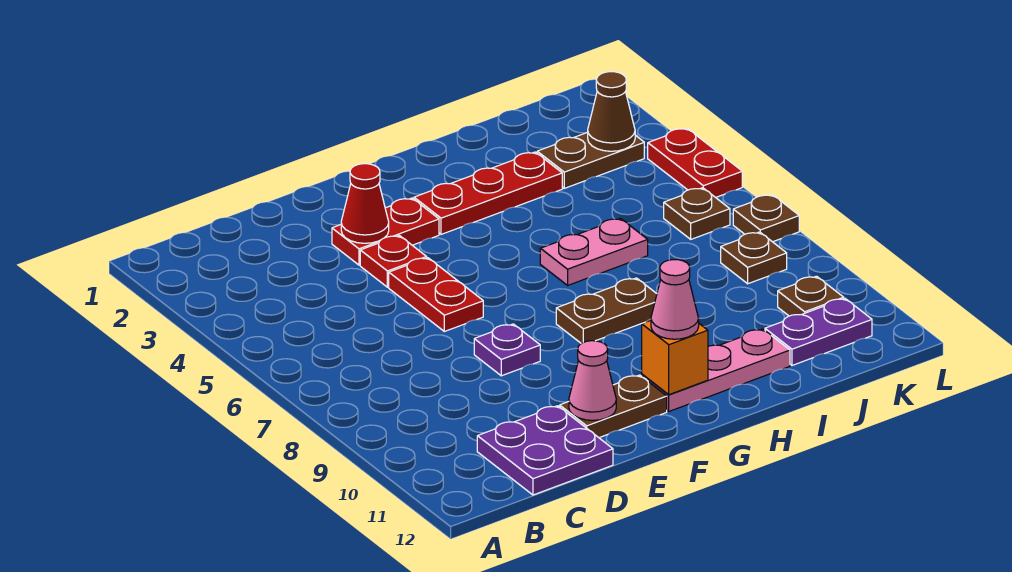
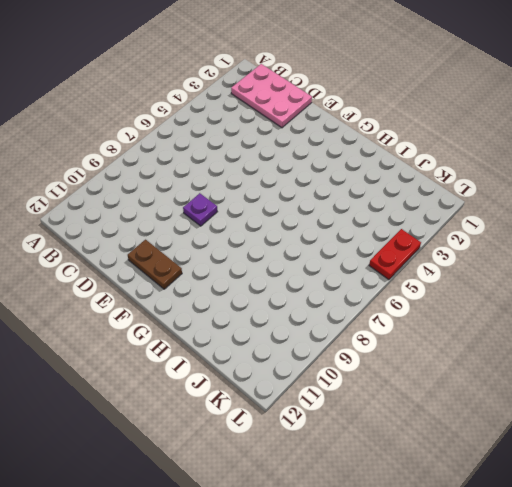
pink plate B1:D2 level 1 -> none
none -> purple plate C11:D12 level 1
none -> red plate E3:F3 level 1
none -> red plate E4 level 1

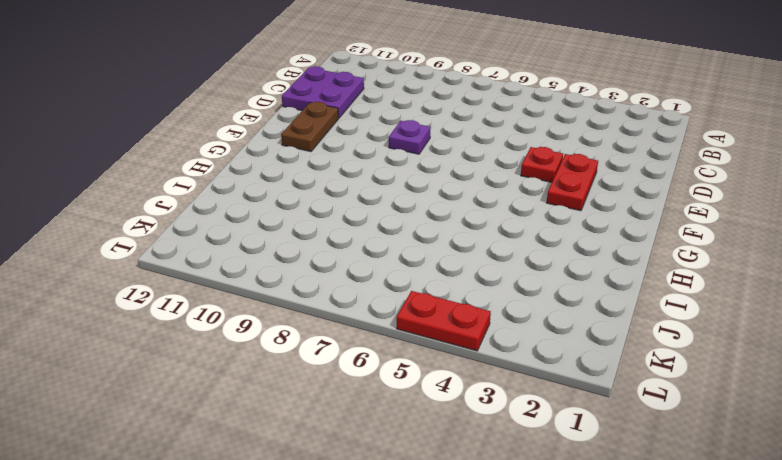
none -> red plate E5:E6 level 1
none -> red plate G3:I3 level 1
none -> brown plate G8:H8 level 1

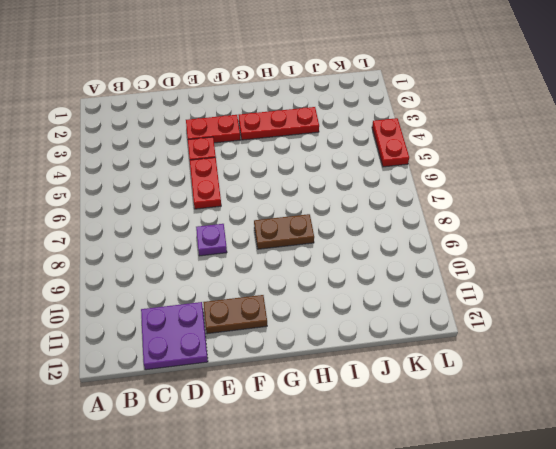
none -> pink plate G11:I11 level 1
none -> pink plate H6:I6 level 1
none -> brown plate J3:K3 level 1

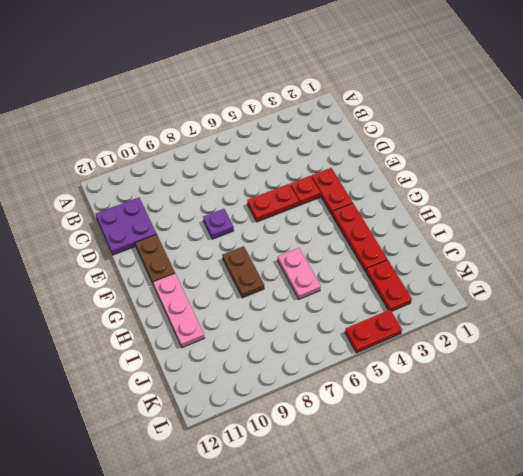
red plate J3:K3 level 1 -> brown plate J3:K3 level 1
none -> purple plate J11:K11 level 1
none -> brown plate K6 level 1
none -> brown plate K8 level 1

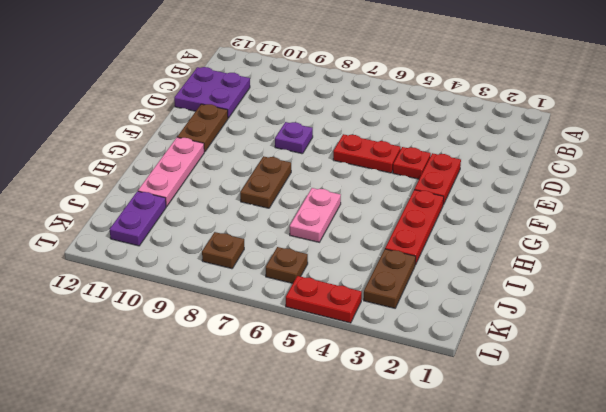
none -> brown plate K10 level 1
none -> brown plate L7 level 1
none -> red cone E3 level 2

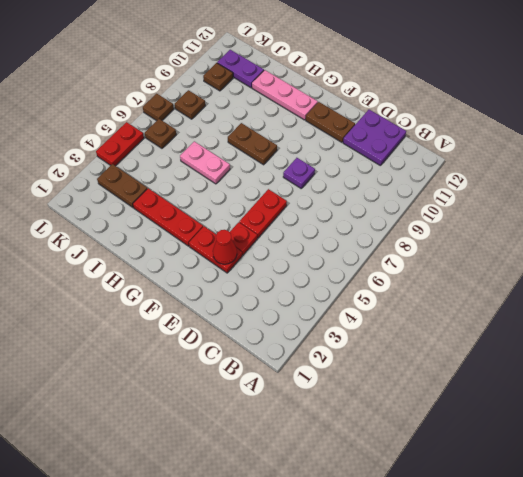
none -> pink cone E11 level 2
none -> orange brick G11 level 2
none -> brown cone K3 level 2

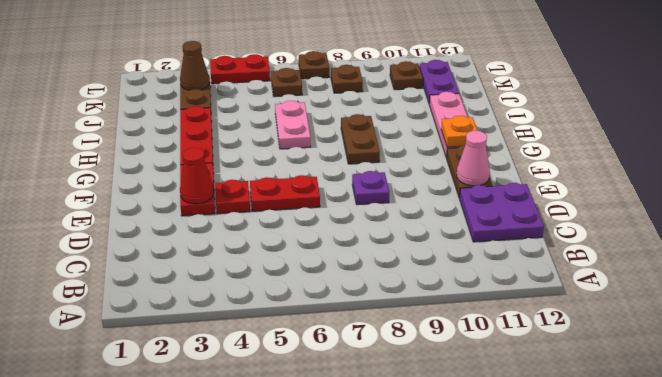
orange plate G11 level 2 -> orange brick G11 level 2
none -> pink cone G11 level 3

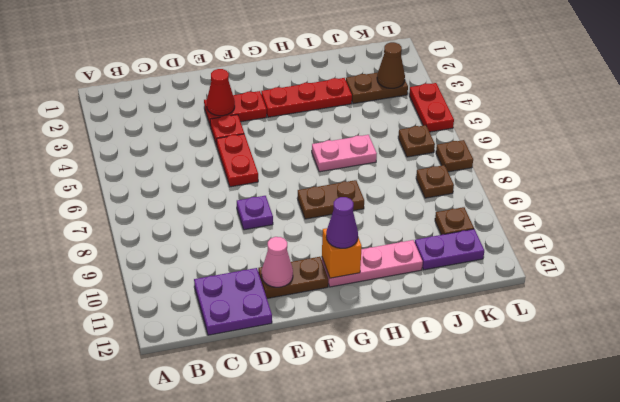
purple cone G11 level 3 -> pink cone G11 level 3

